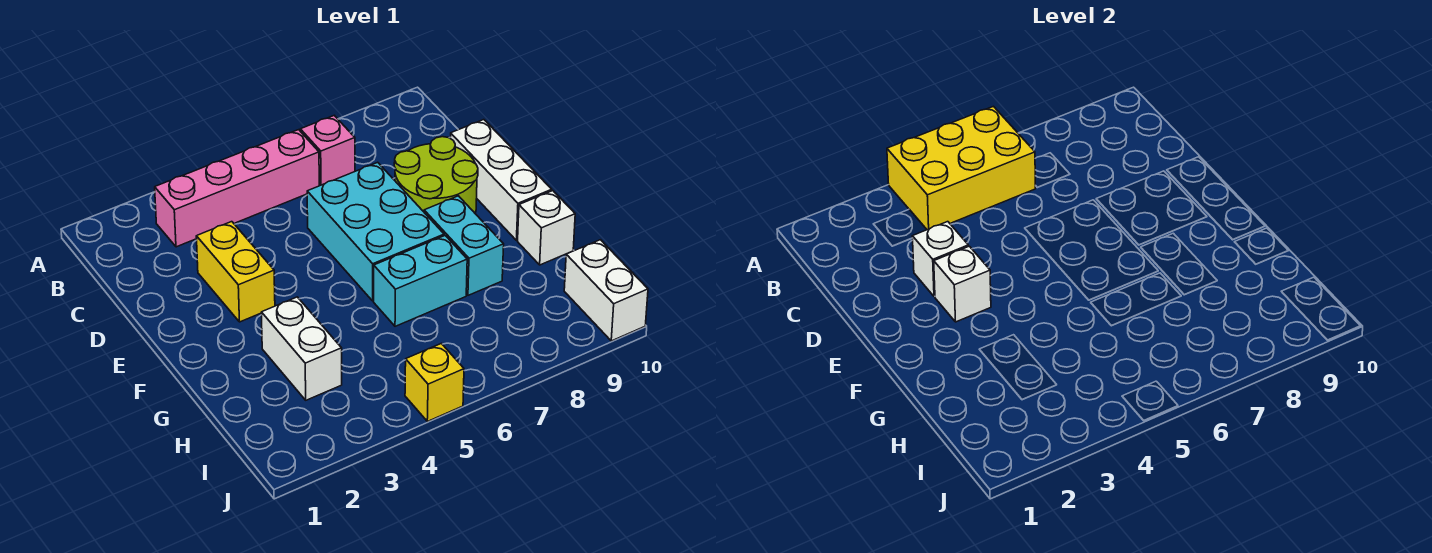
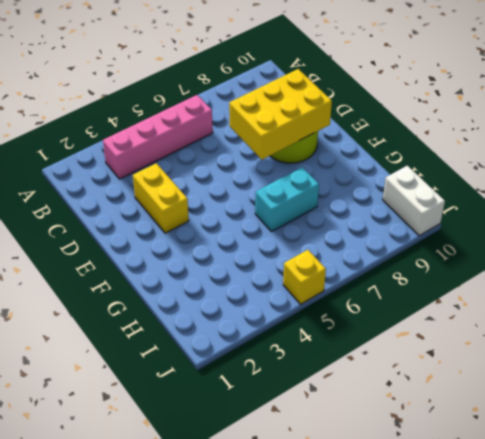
yellow brick D7:E9 level 2 -> yellow brick A4:B6 level 2
none -> pink brick B7 level 1
none -> cyan brick D6:F7 level 1
none -> white brick D10:F10 level 1

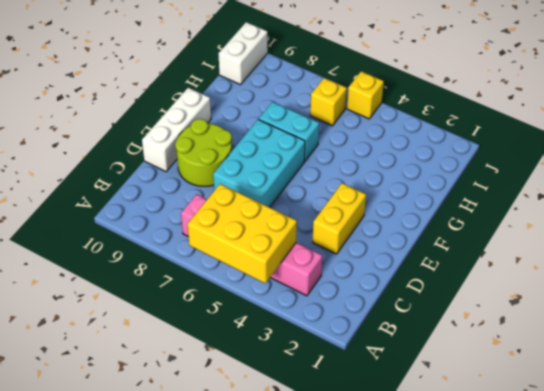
yellow brick I6 level 1 -> none
none -> cyan brick F8:G8 level 1
none -> white brick G3:H3 level 1
none -> white brick G10 level 1

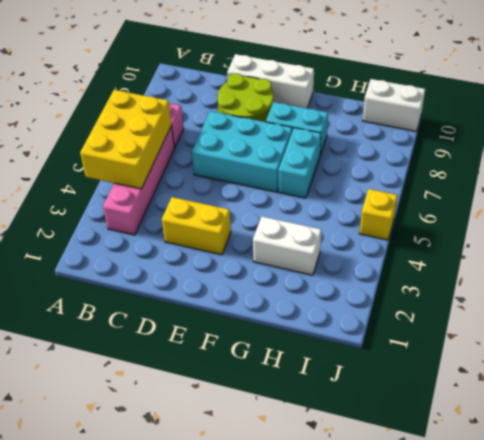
none -> white brick G10 level 1
none -> white brick D3 level 2
none -> white brick E3 level 2

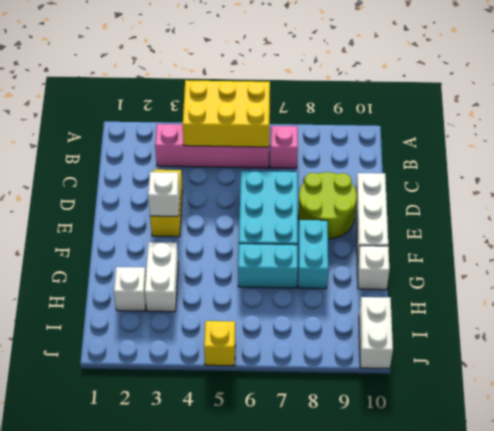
white brick H2 level 1 -> white brick D3 level 2

